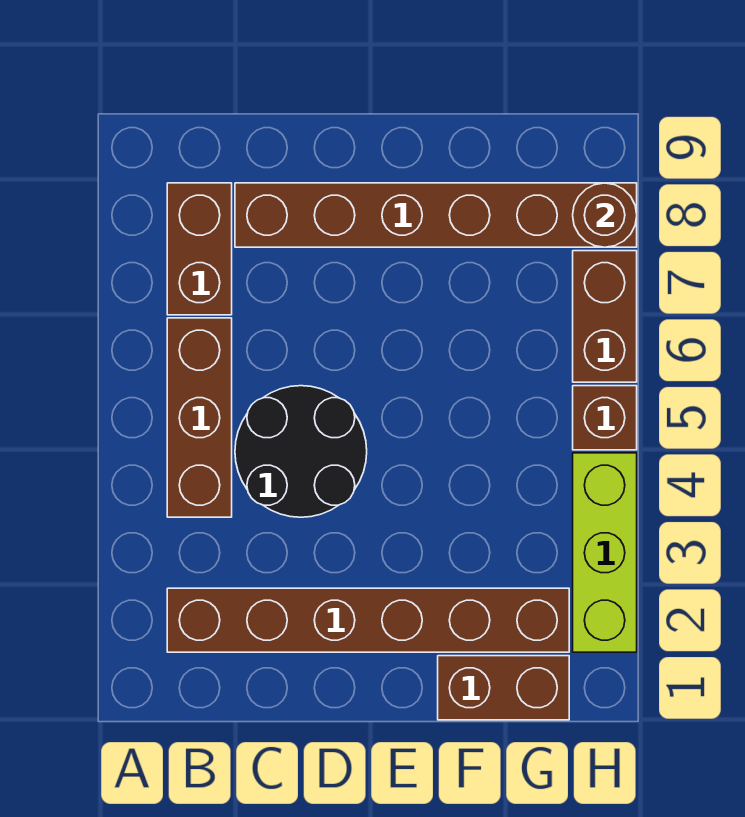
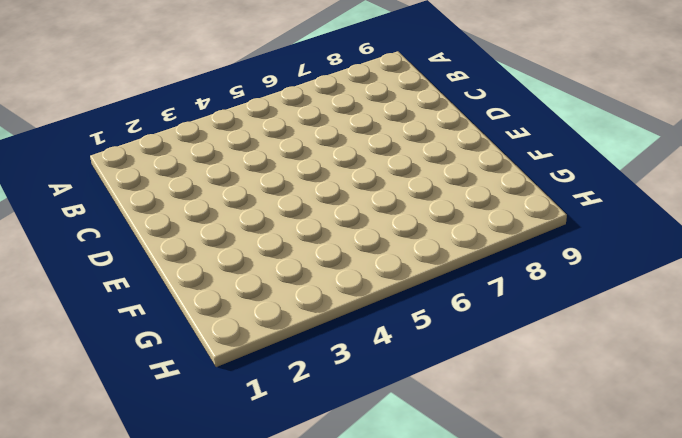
none -> brown brick B2:G2 level 1
none -> brown brick B4:B6 level 1

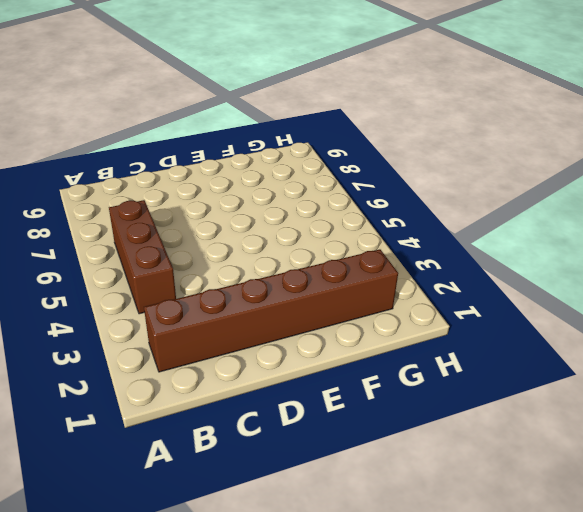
none -> brown brick B7:B8 level 1
none -> black round brick C4:D5 level 1

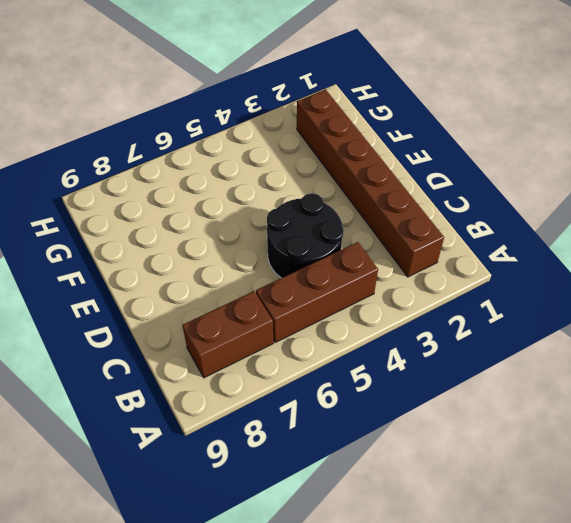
none -> brown brick C8:H8 level 1
none -> brown brick F1:G1 level 1

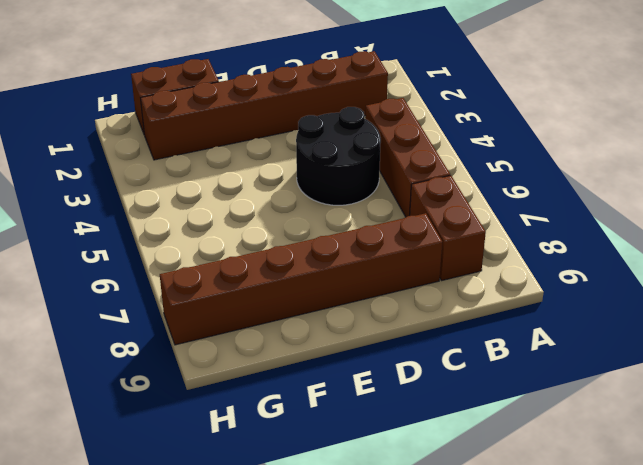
none -> lime brick H2:H4 level 1
none -> brown brick H5 level 1

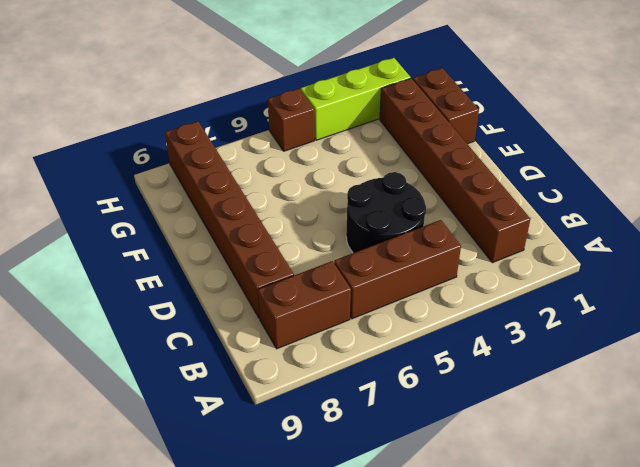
none -> brown brick H6:H7 level 1
none -> brown round brick H8 level 2

